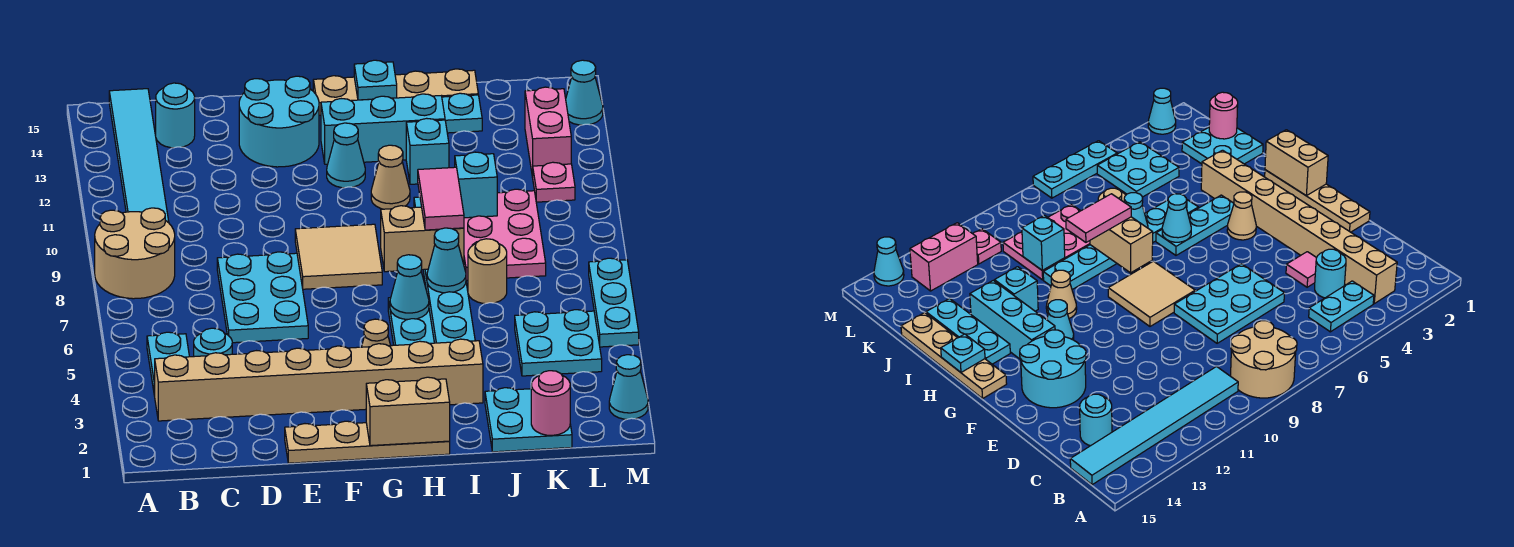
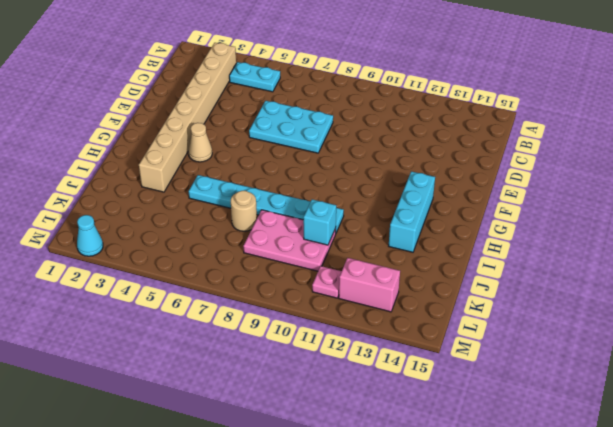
none -> tan round brick A8:B9 level 1
none -> cyan tile B10:B15 level 1
none -> cyan round brick C4 level 1
none -> cyan round brick C14 level 1

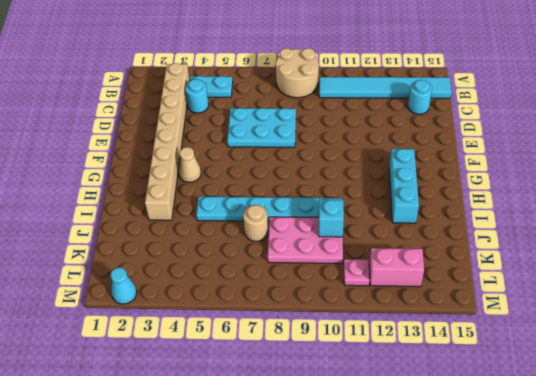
none -> pink tile D4 level 1
none -> tan plate E1:H1 level 1
none -> cyan round brick E13:F14 level 1
none -> tan tile F8:G9 level 1

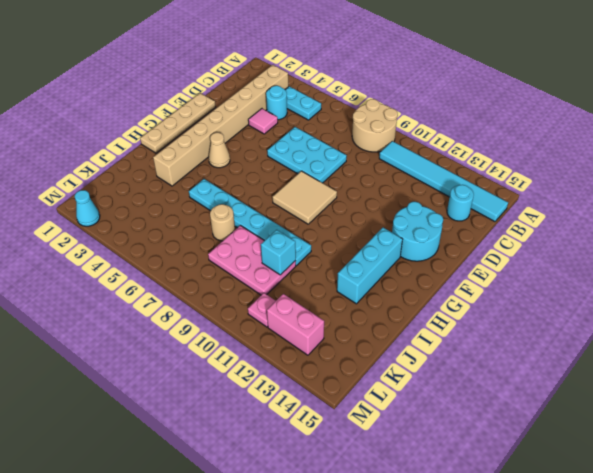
none -> cyan cone G12 level 1
none -> tan plate G15:J15 level 1
none -> cyan plate H4:H6 level 1
none -> tan cone H11 level 1

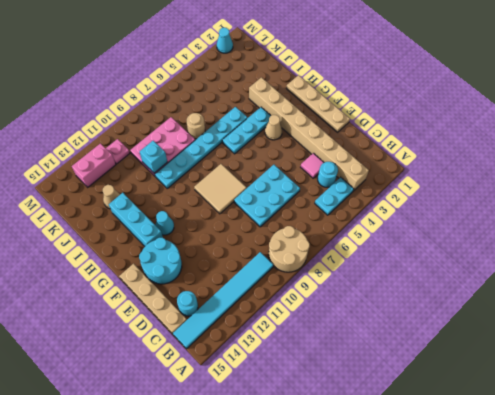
tan plate C15:F15 level 1 -> tan plate G15:J15 level 1
tan cone J13 level 1 -> tan cone H11 level 1
none -> cyan plate H14:J14 level 1
none -> cyan brick I12 level 1
none -> cyan plate J1:K2 level 1
none -> cyan plate K4:L5 level 1

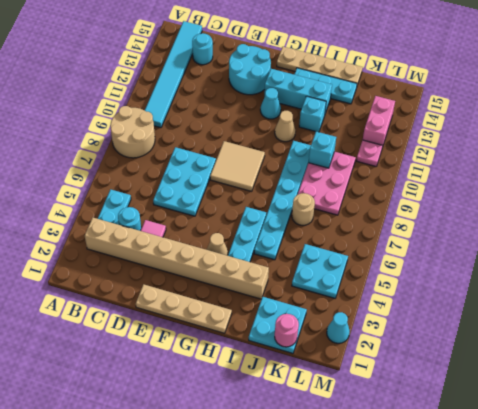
none -> cyan plate M5:M7 level 1
none -> cyan cone M14 level 1
none -> tan brick G1:H1 level 2
none -> cyan cone H6 level 2

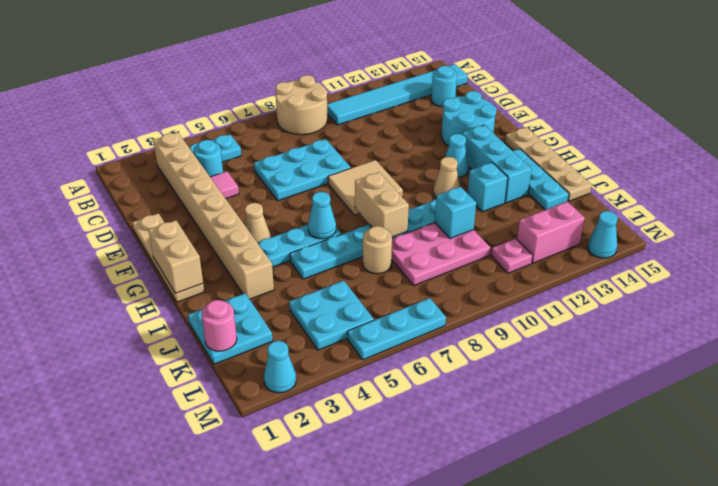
none -> cyan plate H15 level 2
none -> cyan cone I7 level 2
none -> pink tile I8:I9 level 3

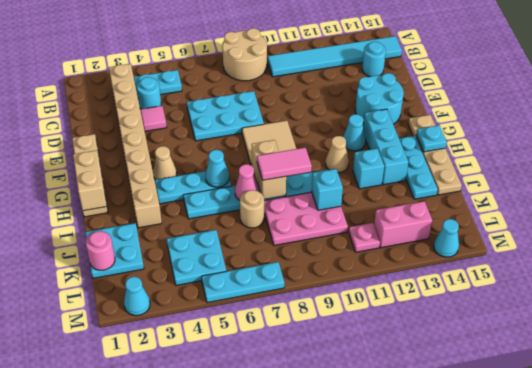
pink cone I7 level 2 -> cyan cone I7 level 2

